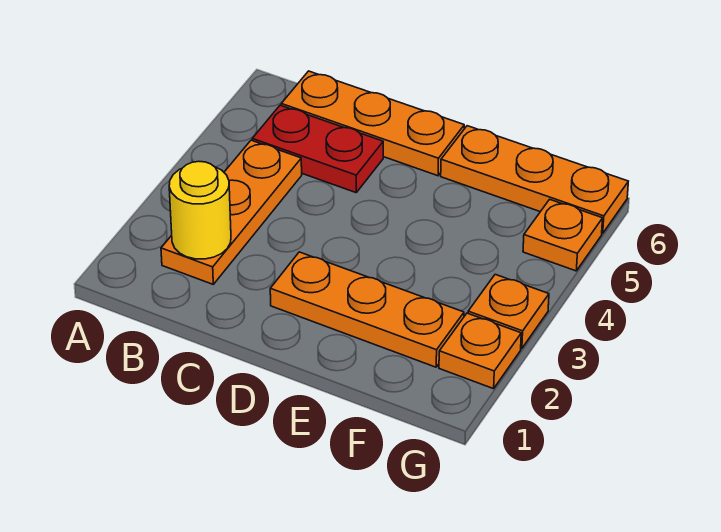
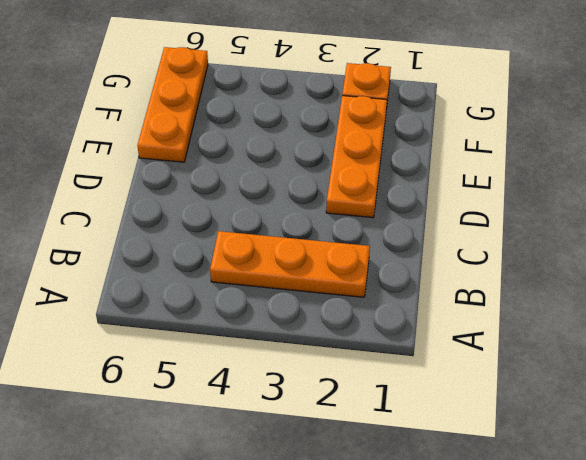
none -> red plate B5:C5 level 1
none -> orange plate B6:D6 level 1

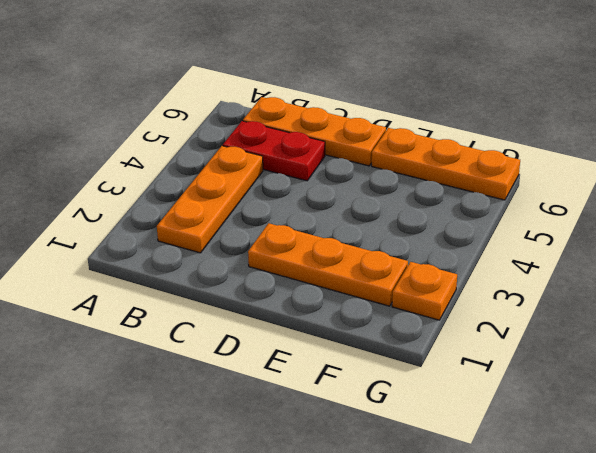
none -> orange plate G3 level 1
none -> orange plate G5 level 1

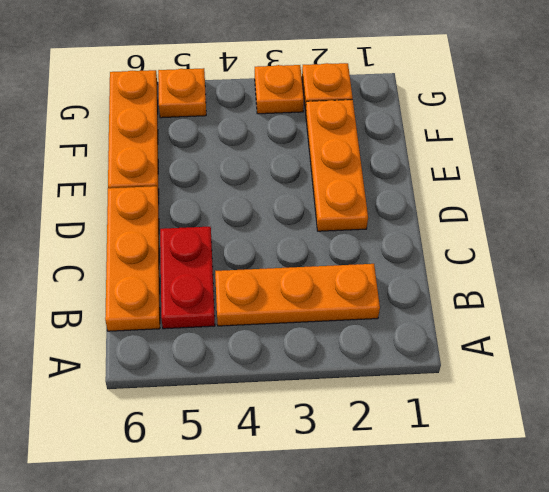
none -> yellow round brick B2 level 2

